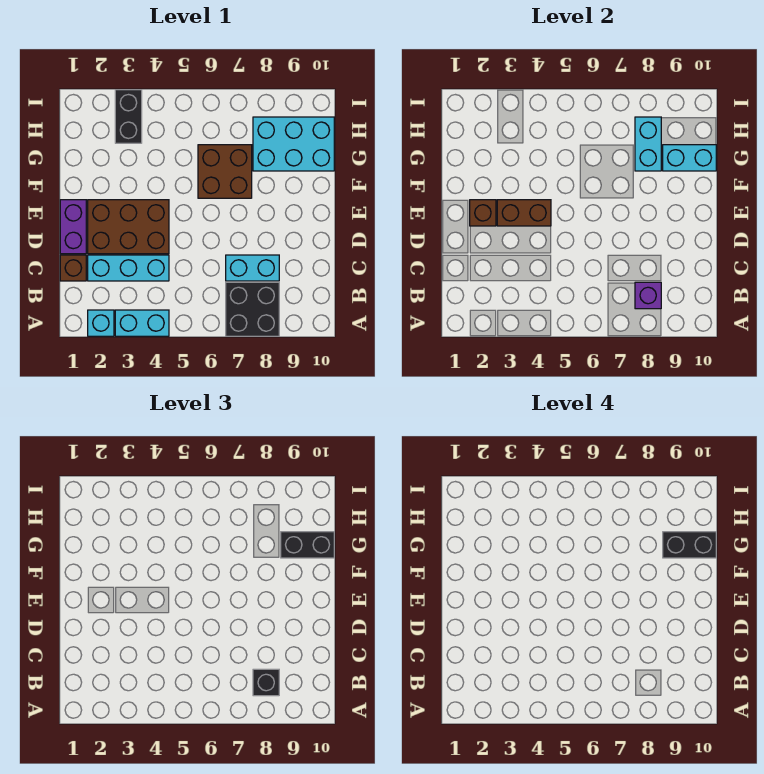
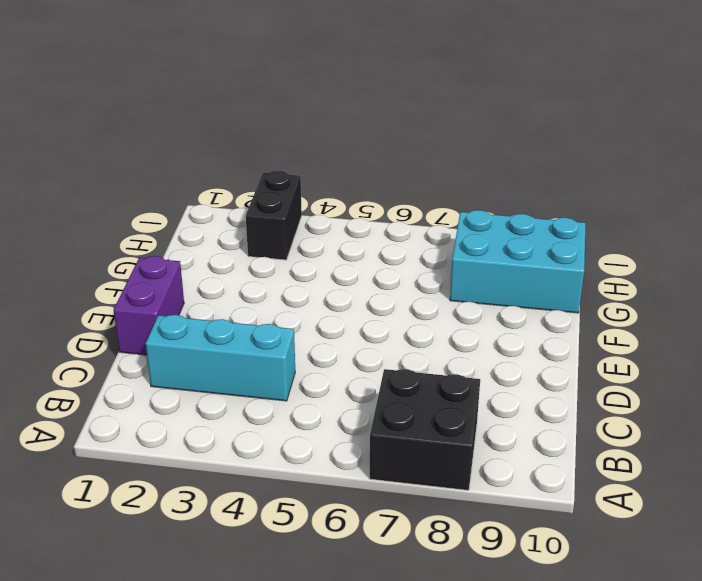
none -> cyan brick A2 level 1
none -> cyan brick A3:A4 level 1
none -> brown brick C1 level 1

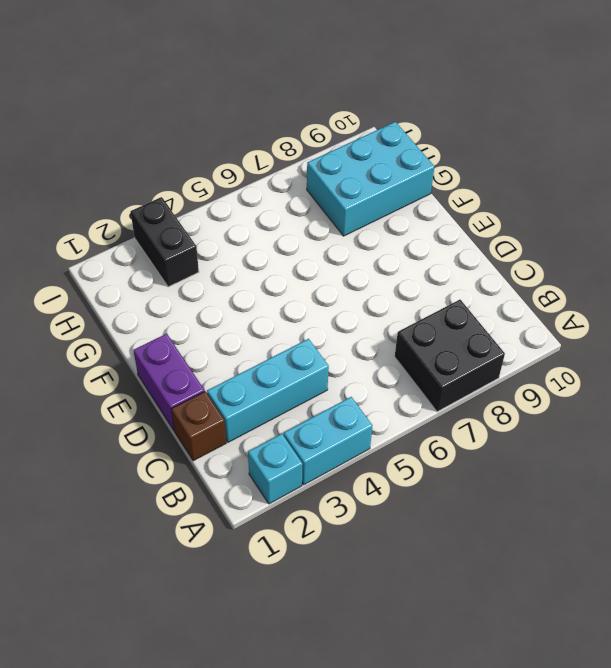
none -> cyan brick C7:C8 level 1
none -> brown brick D2:E4 level 1
none -> brown brick F6:G7 level 1

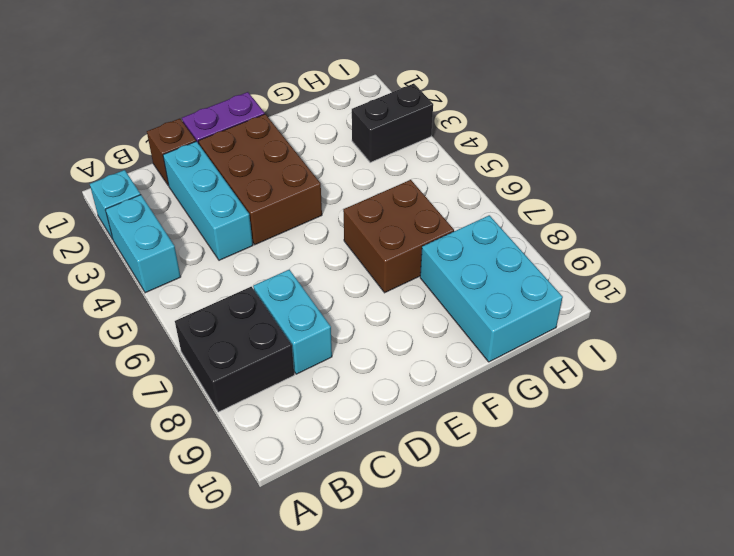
none -> purple brick B8 level 2
none -> brown brick E2 level 2
none -> brown brick E3:E4 level 2

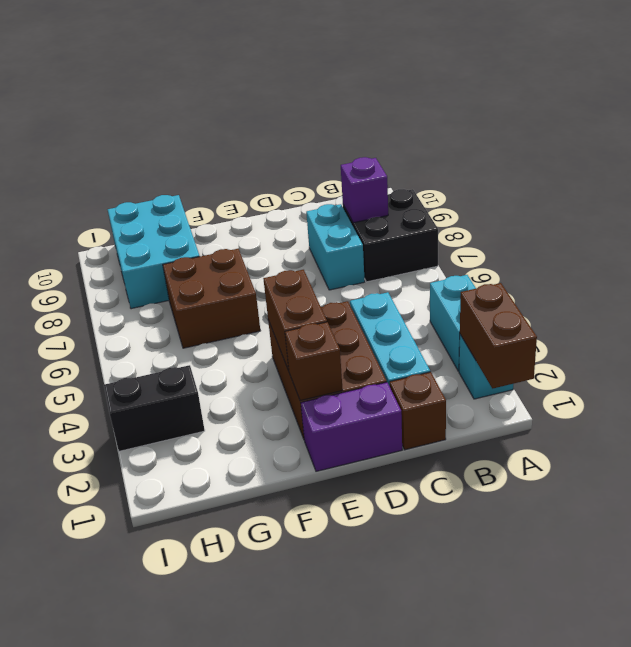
brown brick A1:A2 level 2 -> none
none -> cyan brick G8:H8 level 2
none -> cyan brick G9:G10 level 2
none -> black brick B8 level 3

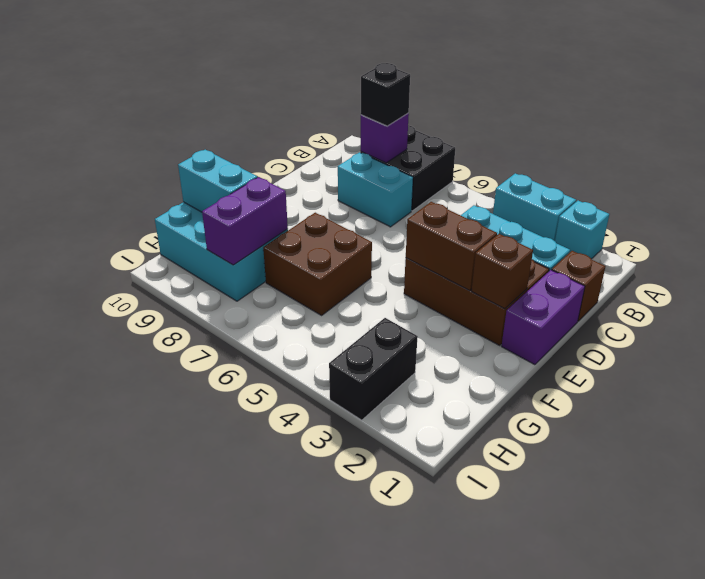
purple brick G8:H8 level 2 -> cyan brick G8:H8 level 2
none -> black brick G9:G10 level 3
none -> black brick G9:G10 level 4

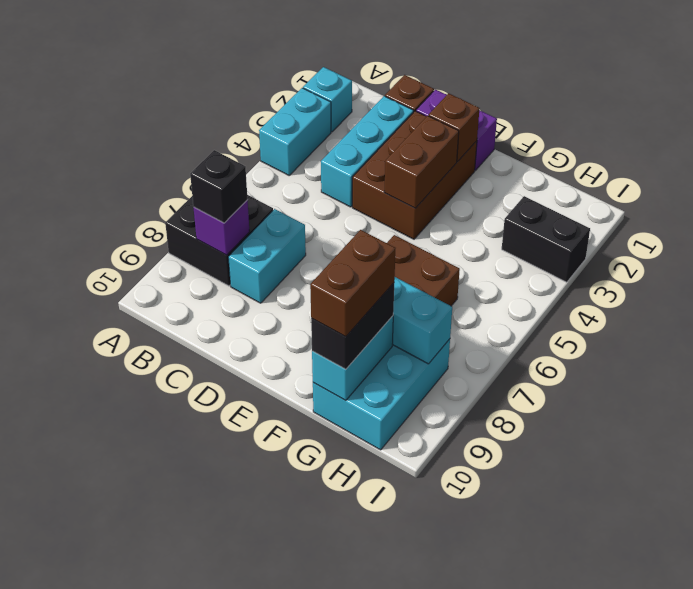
brown brick G9:G10 level 4 -> black brick G9:G10 level 4

